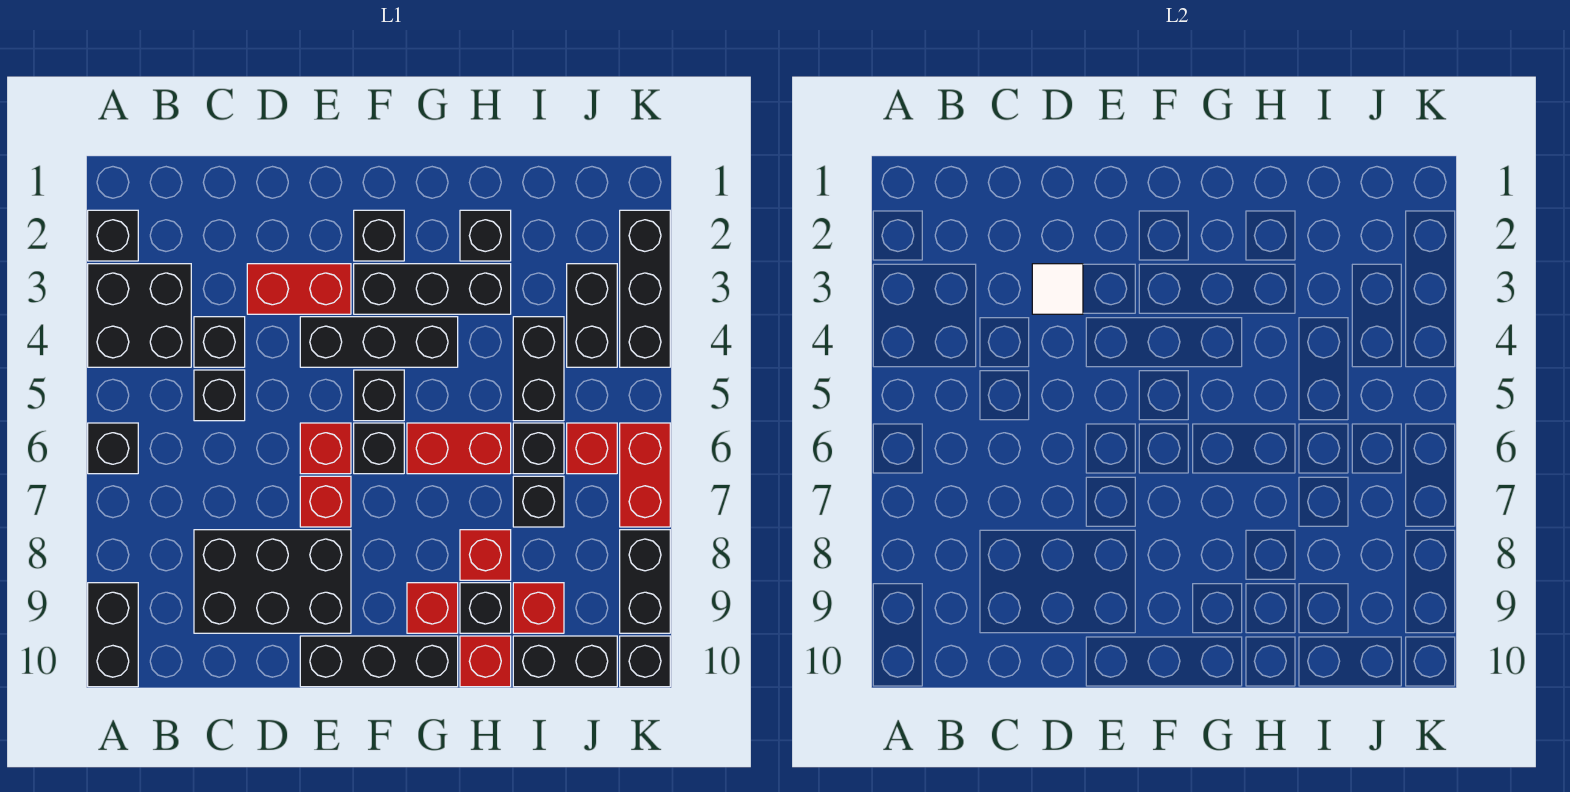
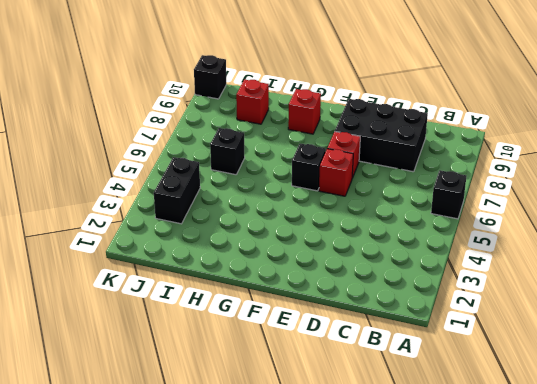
none -> black brick A2 level 1
none -> black brick A3:B4 level 1
none -> black brick A9:A10 level 1
none -> black brick C4 level 1

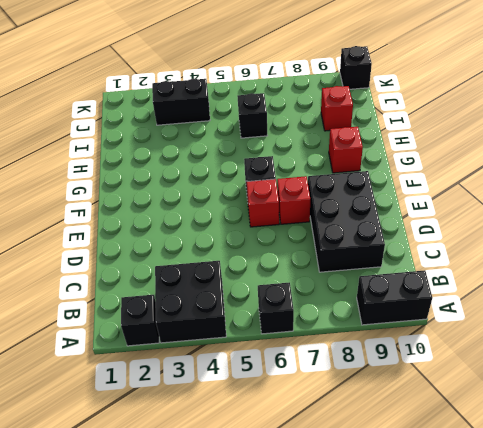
none -> black brick C4 level 1
none -> black brick C5 level 1
none -> red brick D3:E3 level 1
none -> black brick E4:G4 level 1

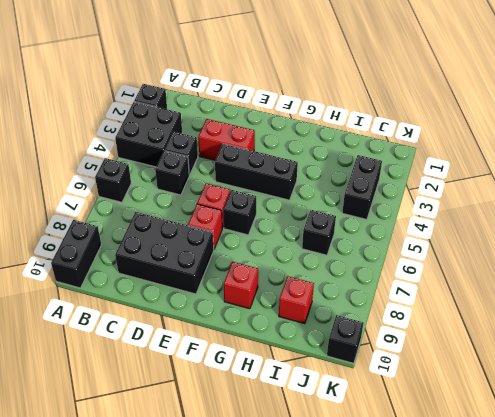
none -> black brick E10:G10 level 1
none -> black brick F2 level 1
none -> black brick F3:H3 level 1
none -> black brick F5 level 1

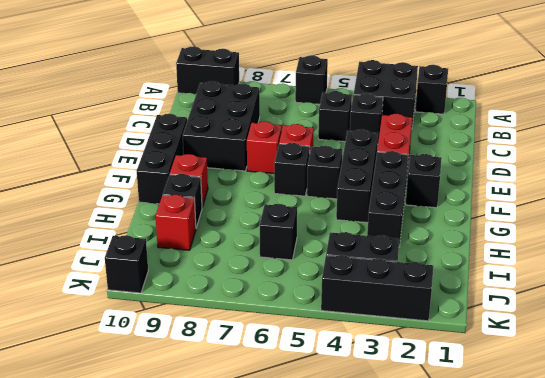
none -> red brick G6:H6 level 1
none -> black brick H2 level 1
none -> red brick H8 level 1
none -> red brick H10 level 1

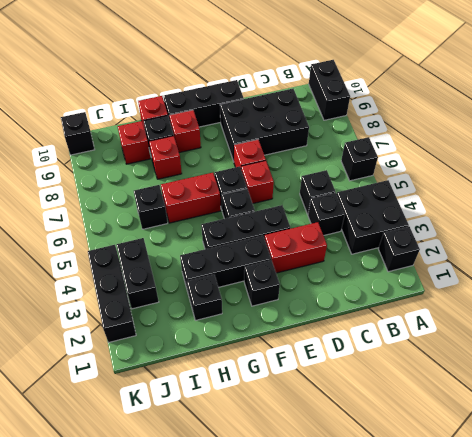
none -> black brick I4:I5 level 1
none -> black brick I7 level 1
none -> black brick I10:J10 level 1
none -> red brick J6 level 1

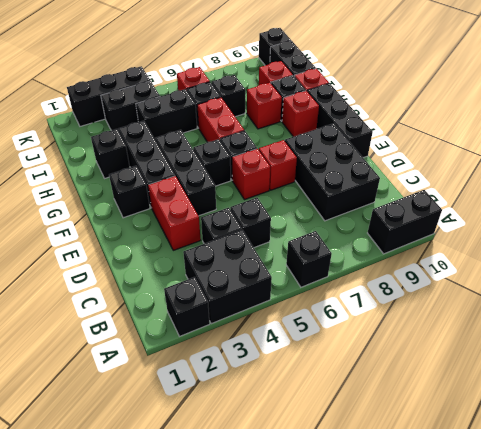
none -> red brick K6:K7 level 1
none -> black brick K8:K9 level 1
none -> white tile D3 level 2

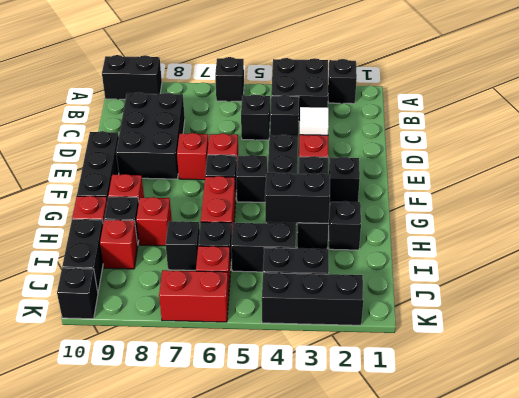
black brick H3:H4 level 2 -> black brick K8:K9 level 1

